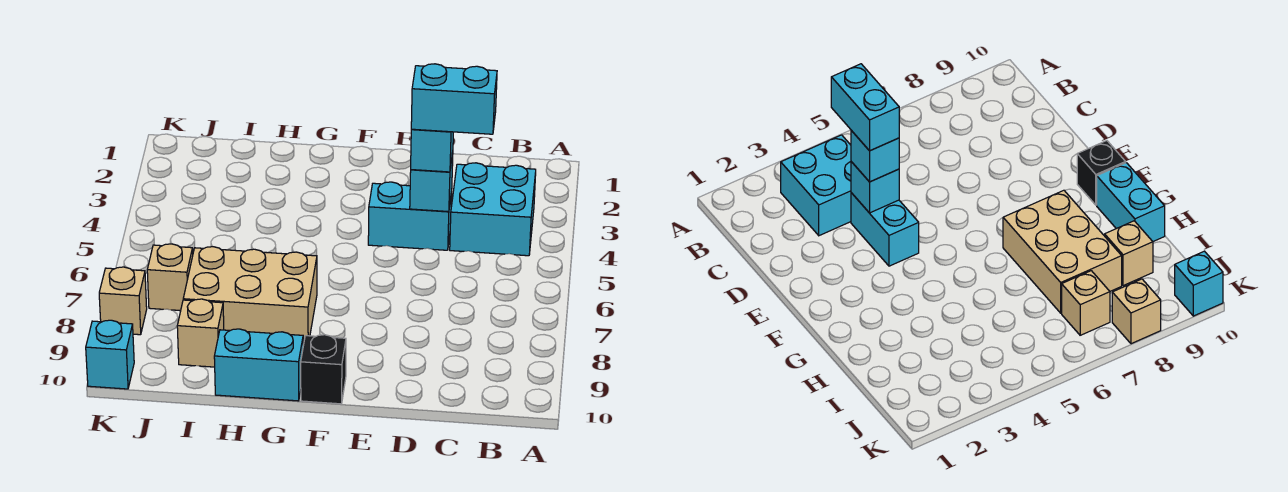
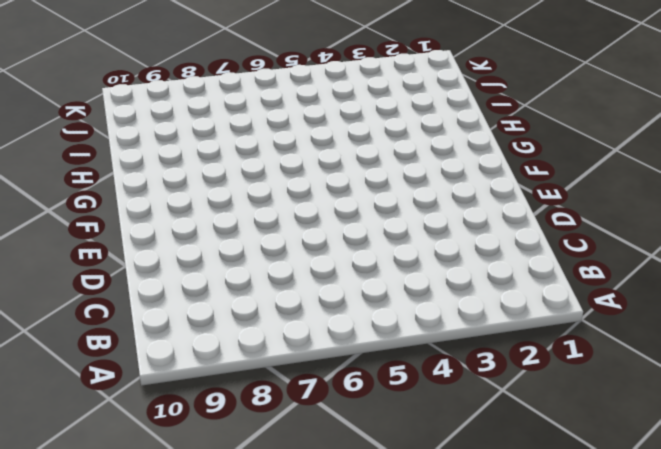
none -> cyan brick B3:C4 level 1
none -> cyan brick D4:E4 level 1
none -> black brick F10 level 1

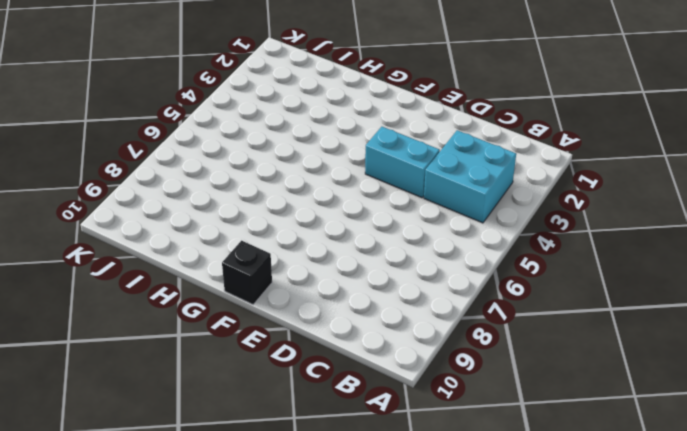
none -> tan brick G7:I8 level 1
none -> cyan brick G10:H10 level 1
none -> tan brick I9 level 1

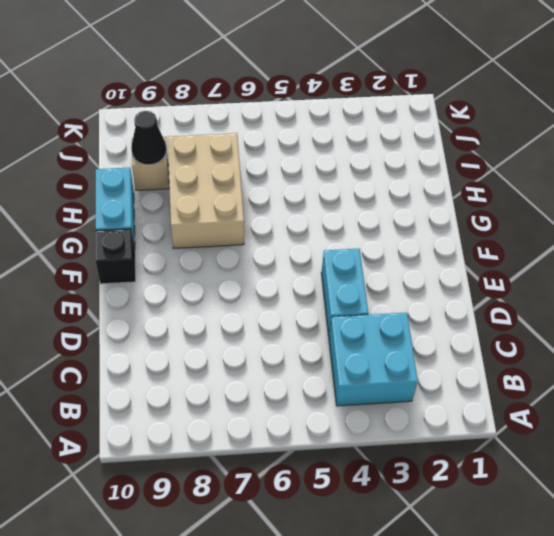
black cone I9 level 2 -> none
none -> tan brick J7 level 1
none -> tan brick K8 level 1
none -> cyan brick K10 level 1

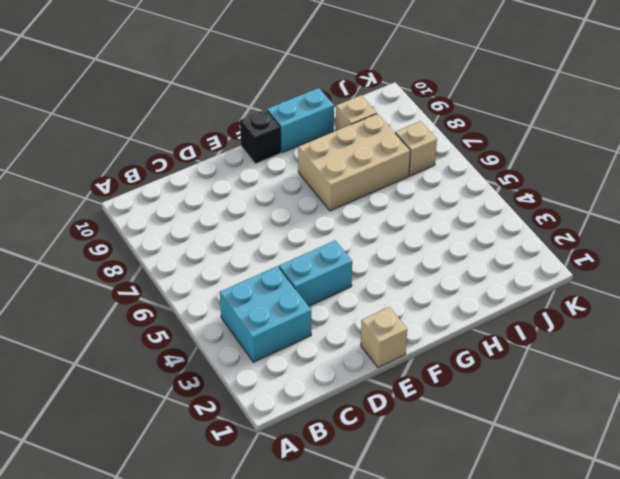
tan brick E1 level 1 -> tan brick K8 level 1
none -> cyan brick K10 level 1
none -> cyan brick D4 level 2
none -> cyan brick D4 level 3

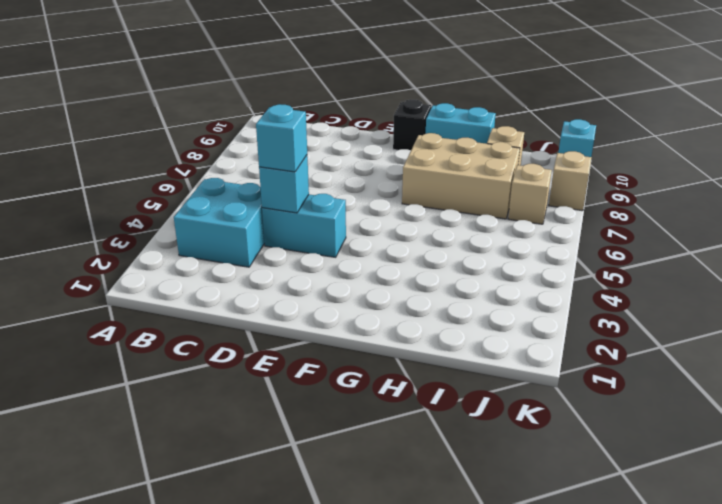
none -> cyan brick C4:D4 level 4

